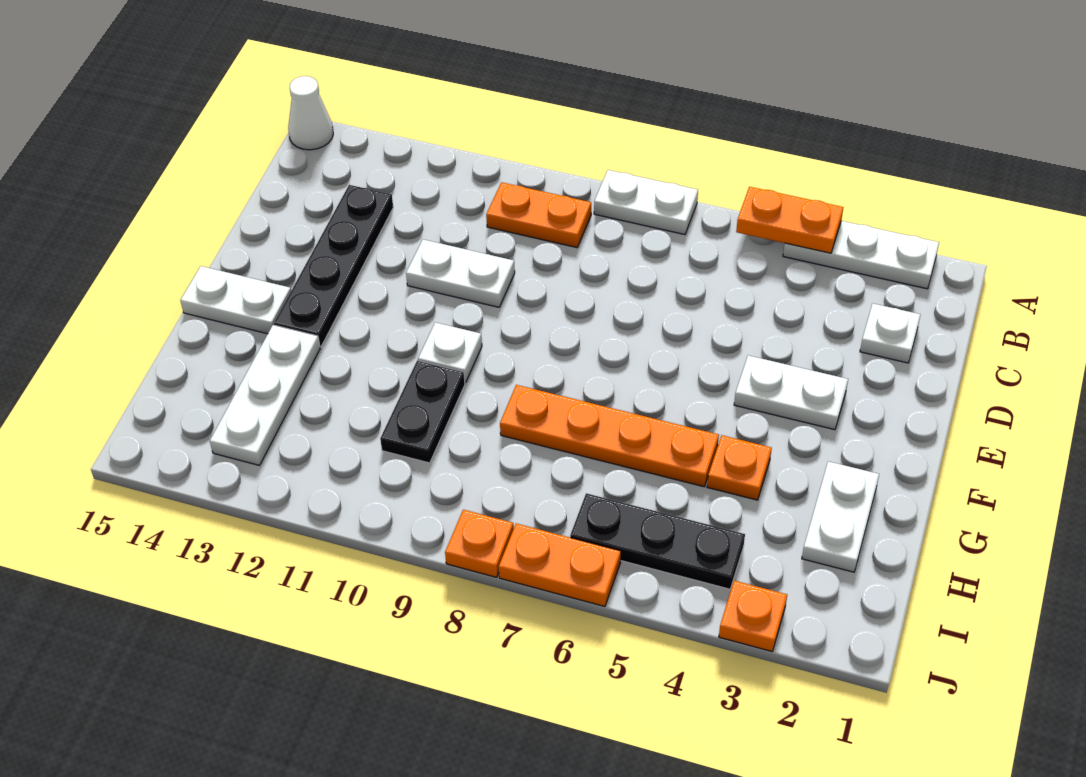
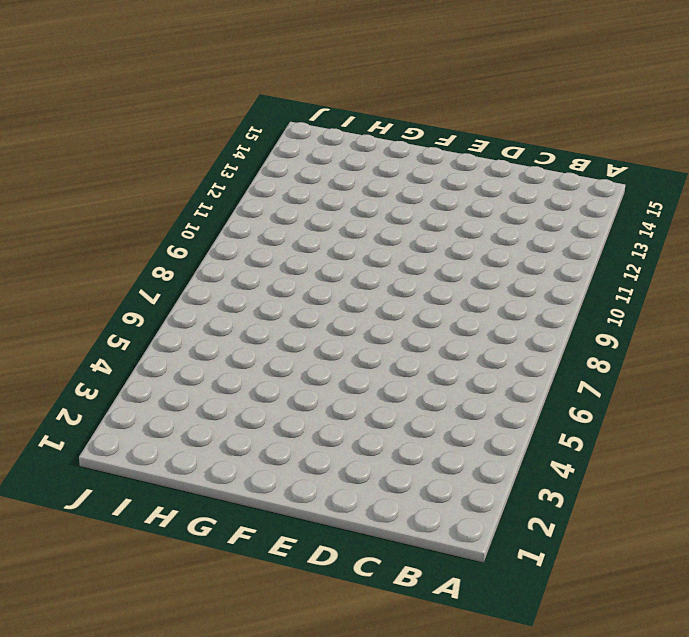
none -> white plate A2:A4 level 1
none -> white plate A7:A8 level 1
none -> white cone A15 level 1

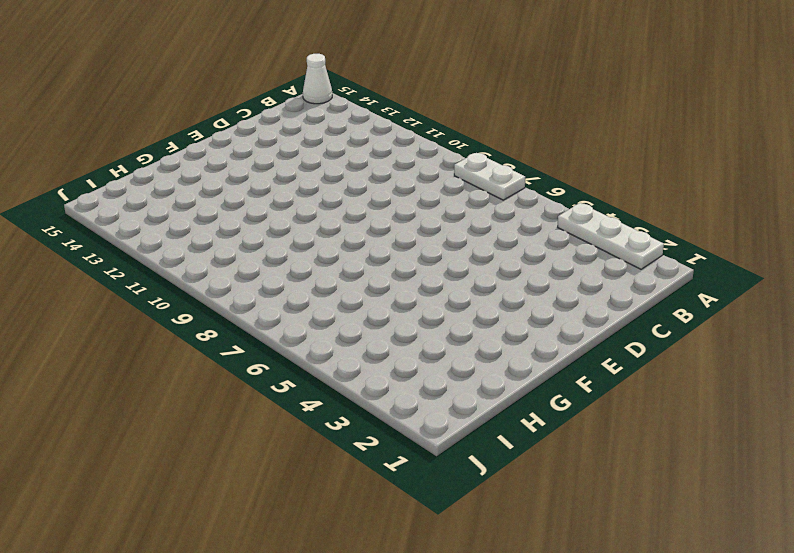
none -> orange plate B9:B10 level 1
none -> white plate C2 level 1
none -> black plate C13:F13 level 1

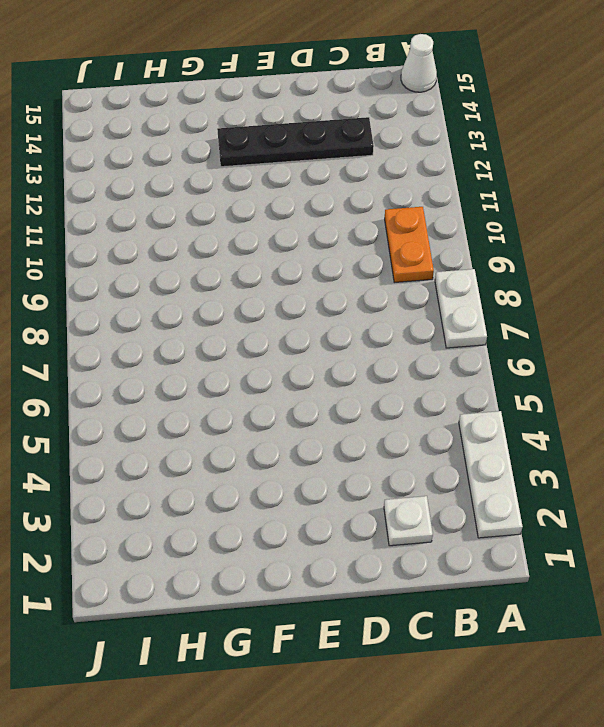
none -> white plate D10:D11 level 1
none -> white plate E3:E4 level 1
none -> white plate F10 level 1

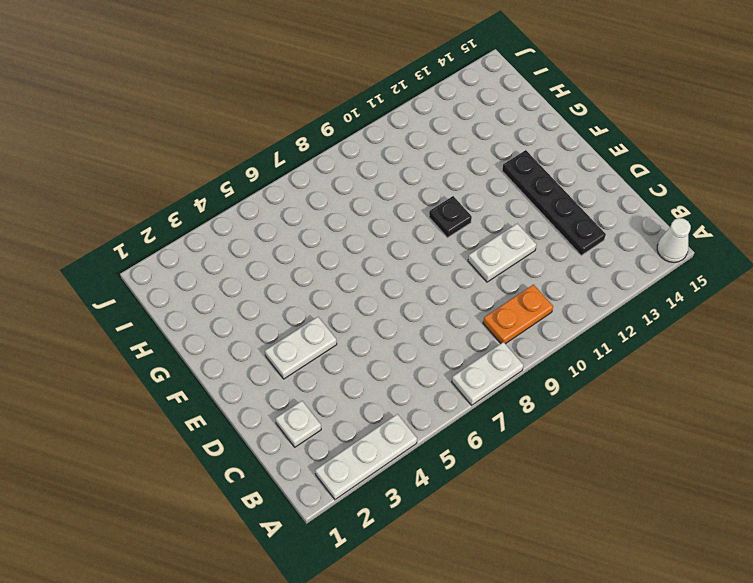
black plate F10 level 1 -> white plate F10 level 1
none -> white plate F14:F15 level 1
none -> white plate G2:H2 level 1
none -> orange plate G4 level 1

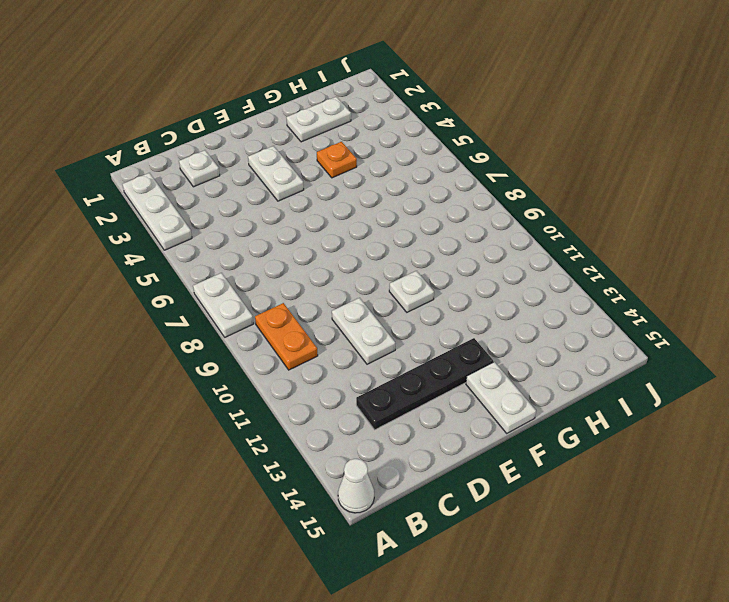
none -> orange plate G5:G8 level 1
none -> black plate G10:H10 level 1
none -> white plate G13:I13 level 1

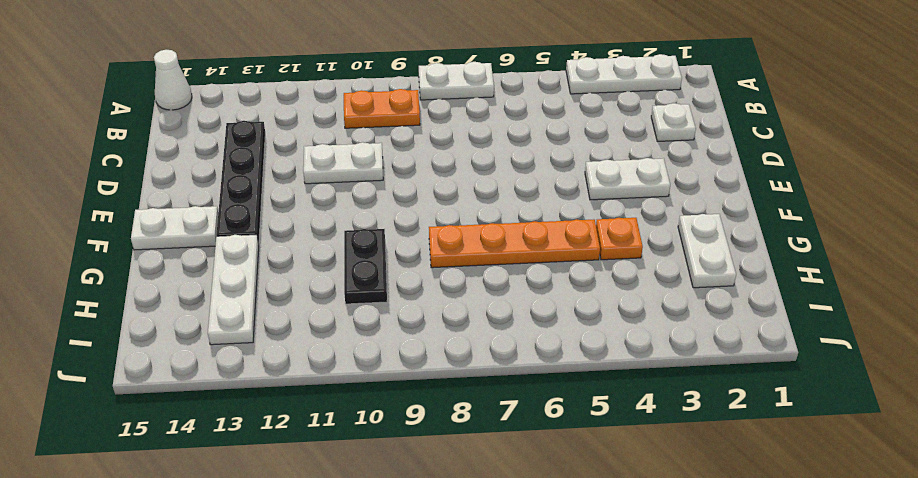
none -> white plate F10 level 1
none -> black plate I4:I6 level 1
none -> orange plate J3 level 1

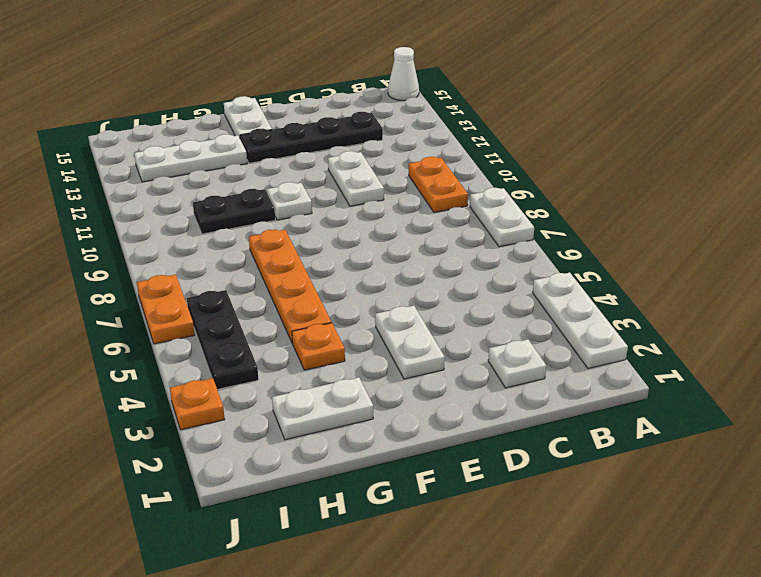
none -> orange plate J8 level 1
none -> orange plate A4:A5 level 2

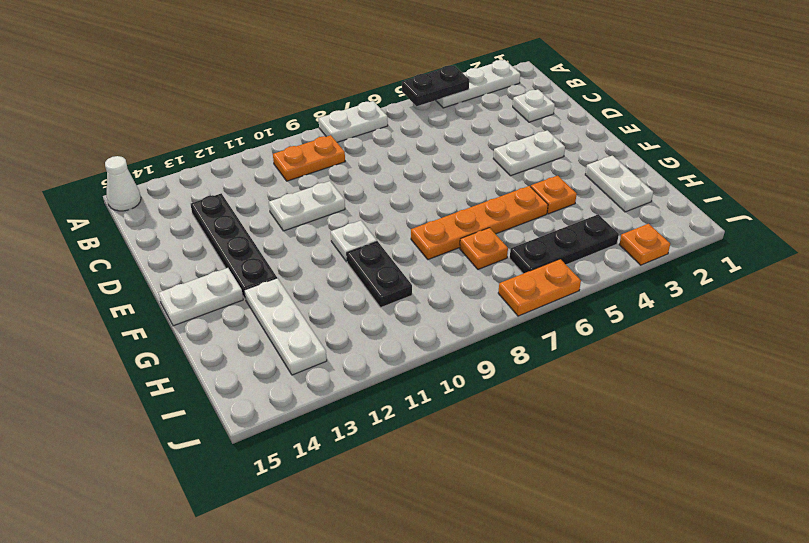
black plate A4:A5 level 2 -> orange plate A4:A5 level 2
orange plate H7 level 1 -> orange plate J8 level 1

